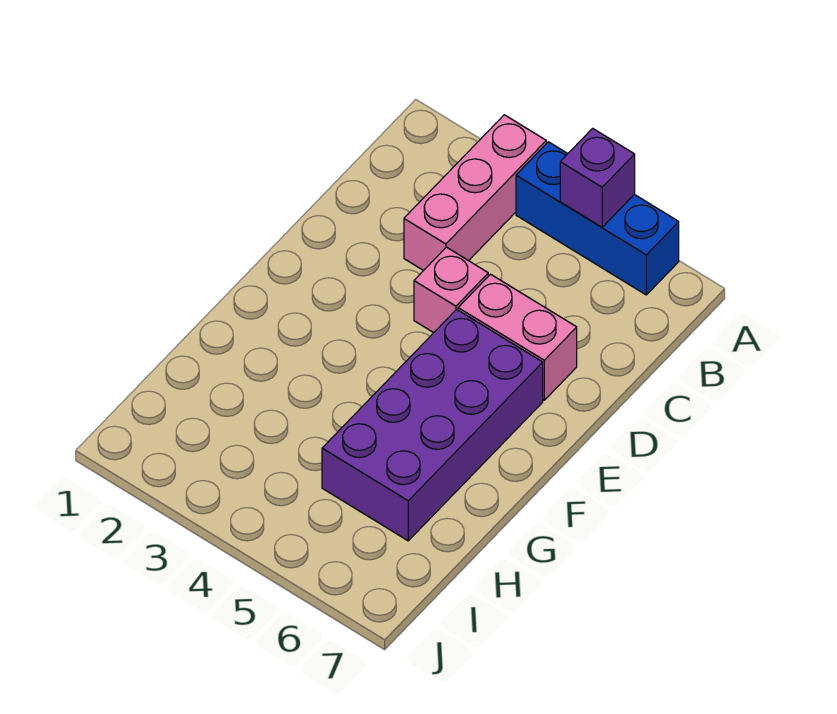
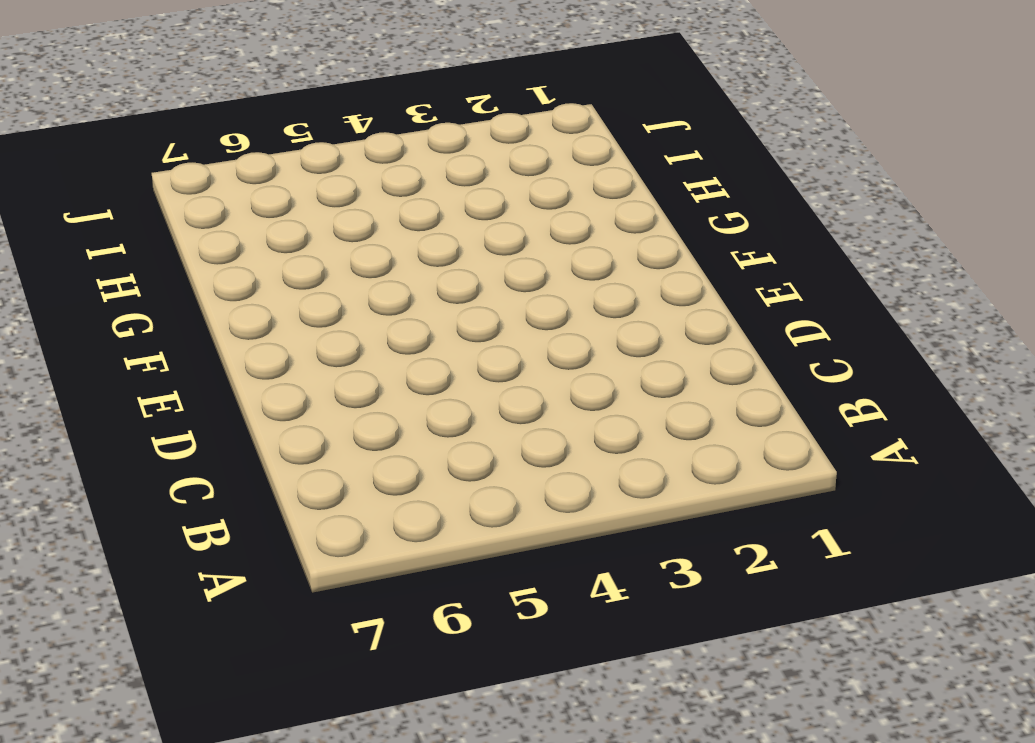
none -> pink brick A3:C3 level 1
none -> blue brick A4:A6 level 1

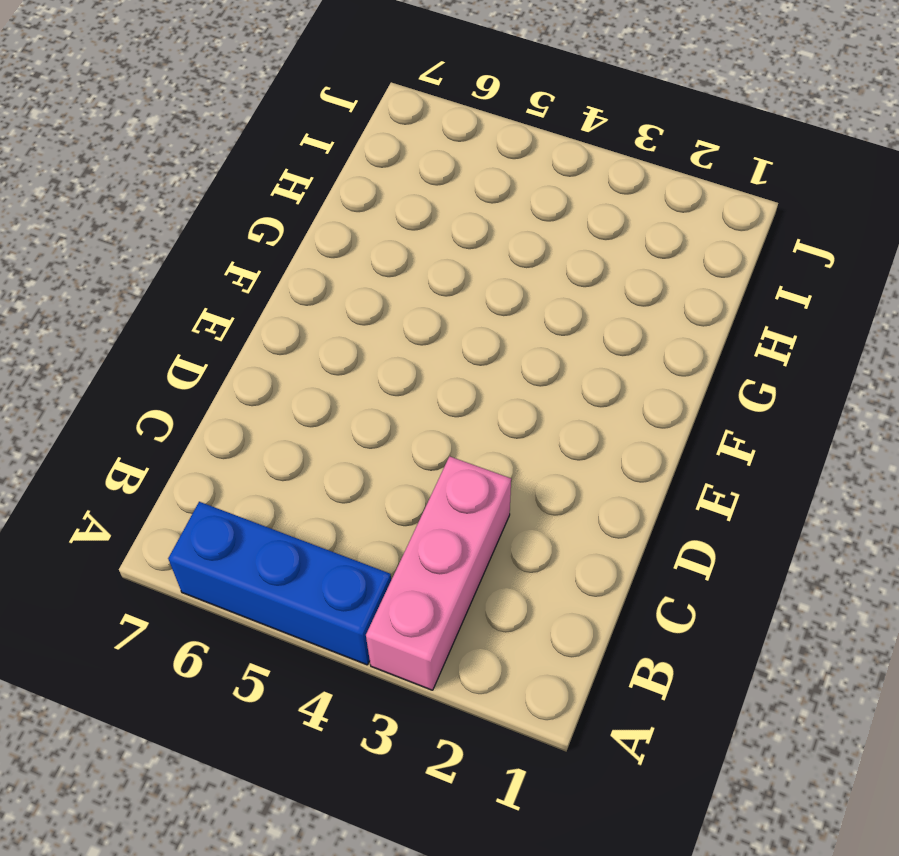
none -> pink brick D4 level 1
none -> pink brick D5:D6 level 1

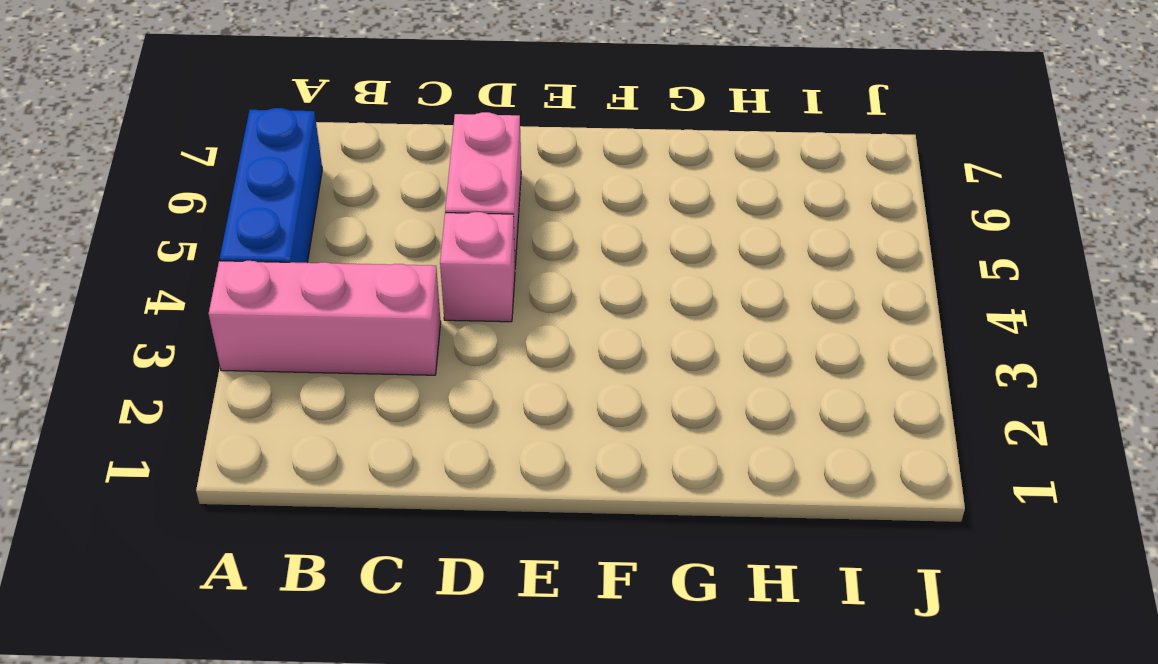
none -> purple brick E5:H6 level 1
none -> purple brick A5 level 2

